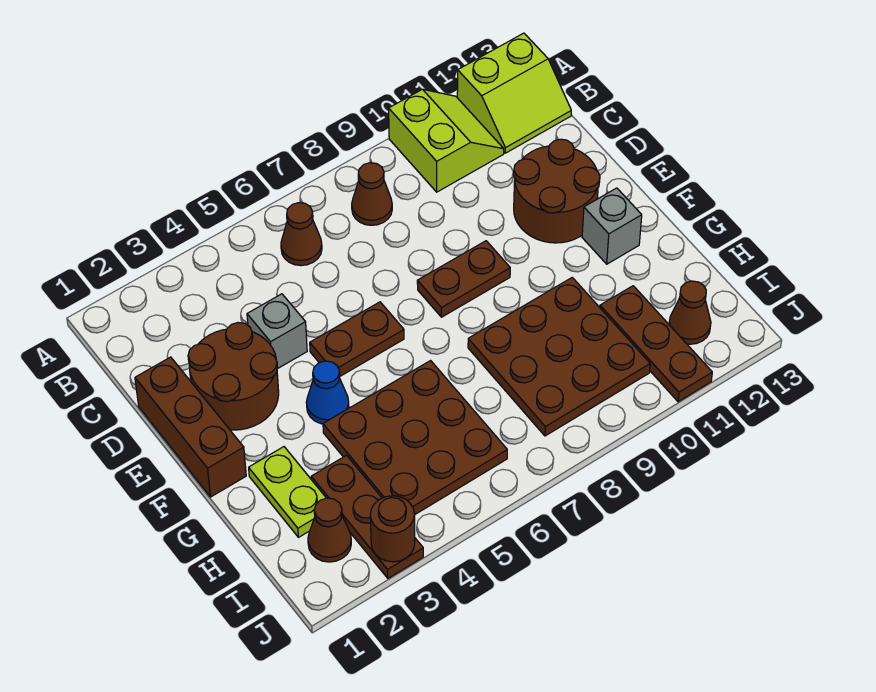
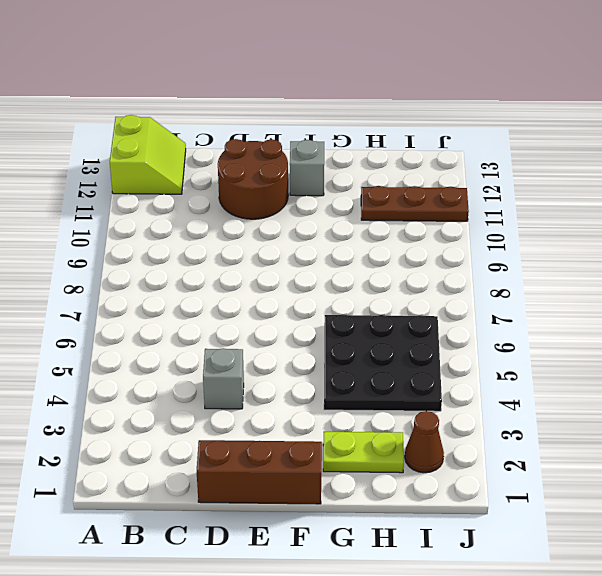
black plate G4:I6 level 1 -> brown plate G4:I6 level 1
none -> lime slope A10:B11 level 1 top 10
none -> brown cone B6 level 1
none -> brown cone B8 level 1

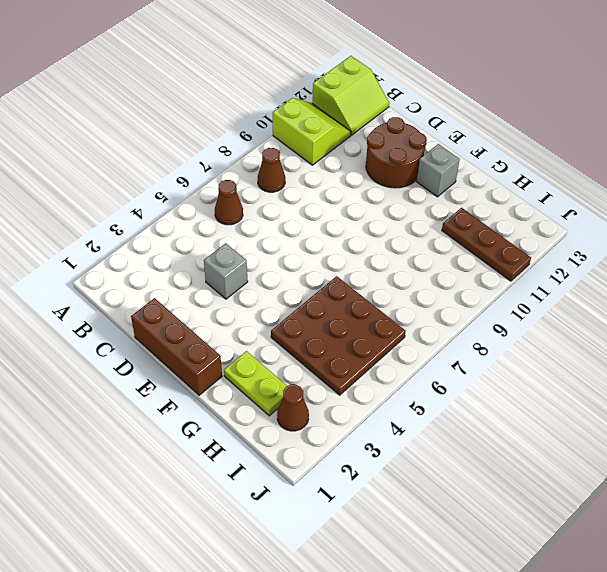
none -> brown round brick D2:E3 level 1
none -> brown plate E5:E6 level 1
none -> brown plate E8:E9 level 1

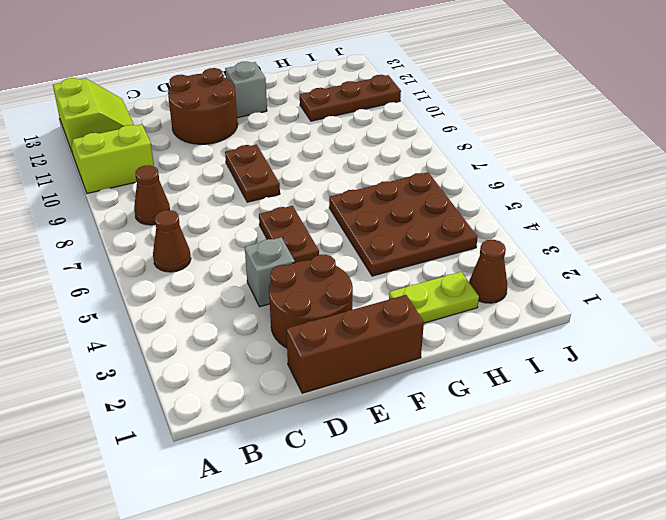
none -> blue cone F4 level 1
none -> brown plate G8:I10 level 1
none -> brown plate H3:J3 level 1

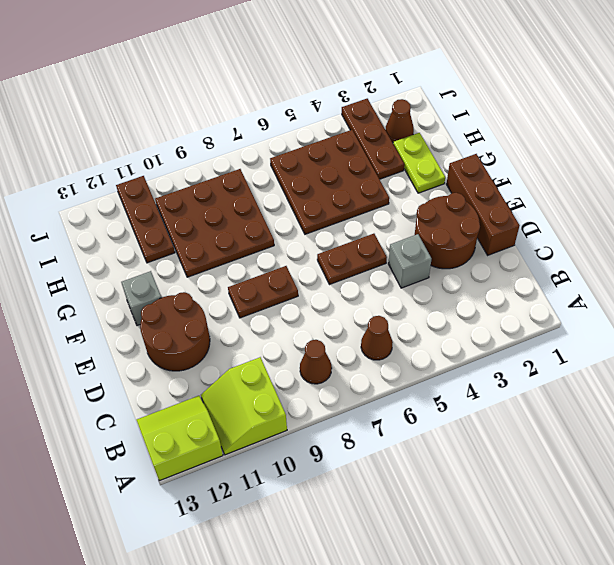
none -> blue cone F4 level 1
none -> brown cone I12 level 1
none -> brown round brick J3 level 2

